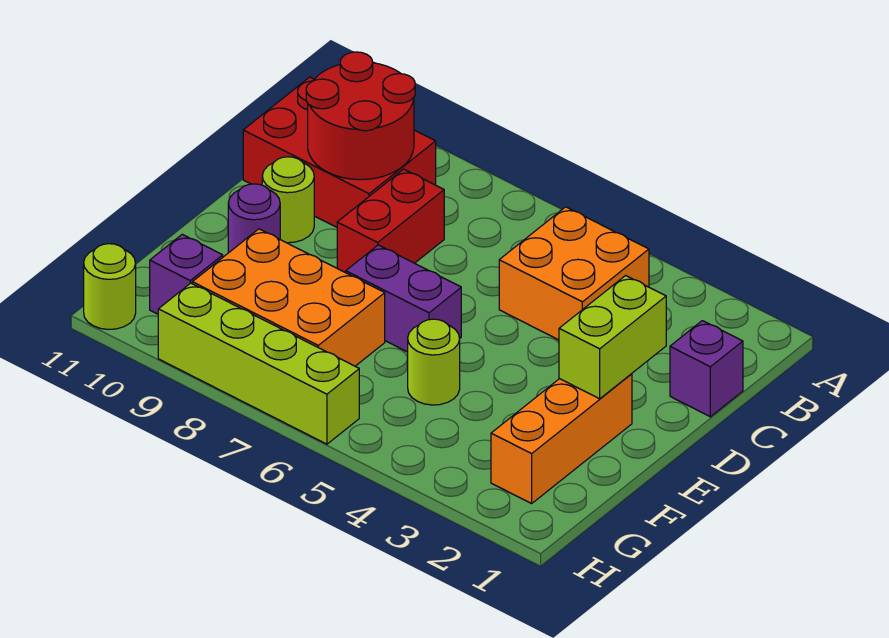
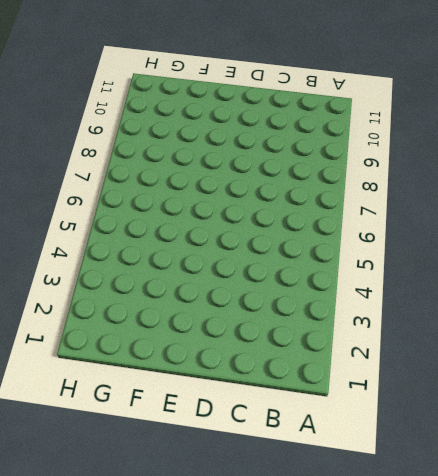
none -> orange brick B4:C5 level 1
none -> red brick B9:C11 level 1
none -> purple brick C1 level 1

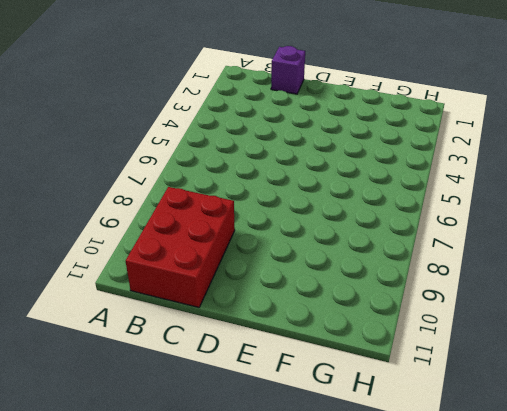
none -> orange brick B4:C5 level 1
none -> red brick C8:D8 level 1
none -> lime round brick D10 level 1

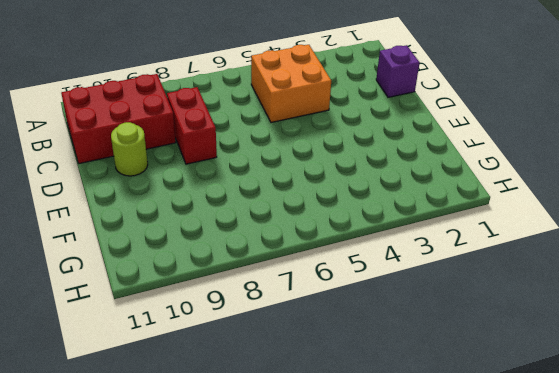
none -> orange brick E2:G2 level 1
none -> purple brick E6:E7 level 1
none -> purple round brick E10 level 1

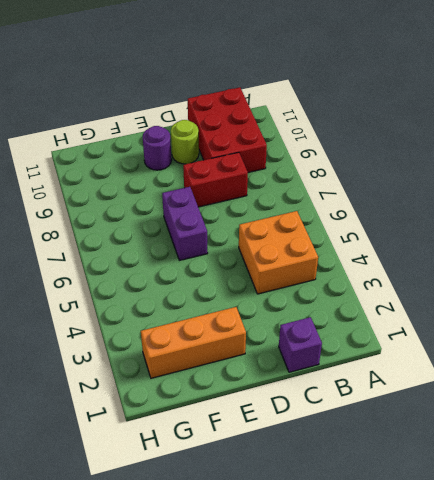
none -> lime round brick F5 level 1
none -> orange brick F7:G9 level 1
none -> purple brick G10 level 1

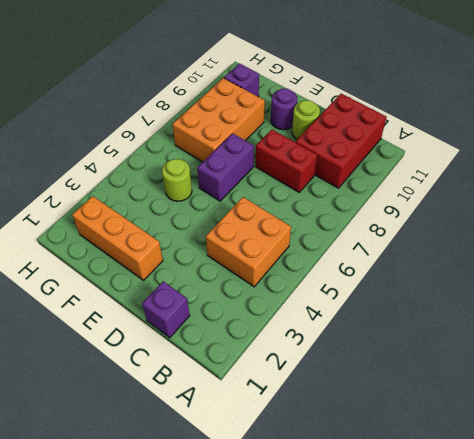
none -> lime brick H6:H9 level 1
none -> lime round brick H11 level 1
none -> red round brick B9:C10 level 2

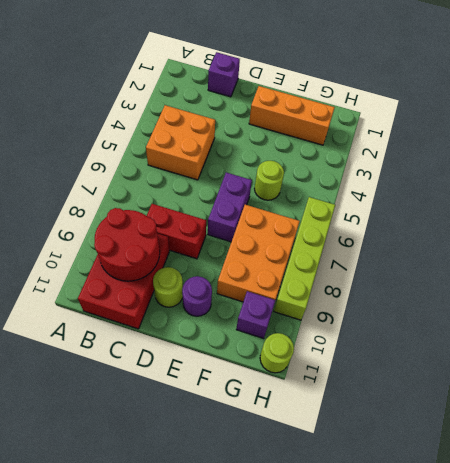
none -> lime brick D2:E2 level 2

